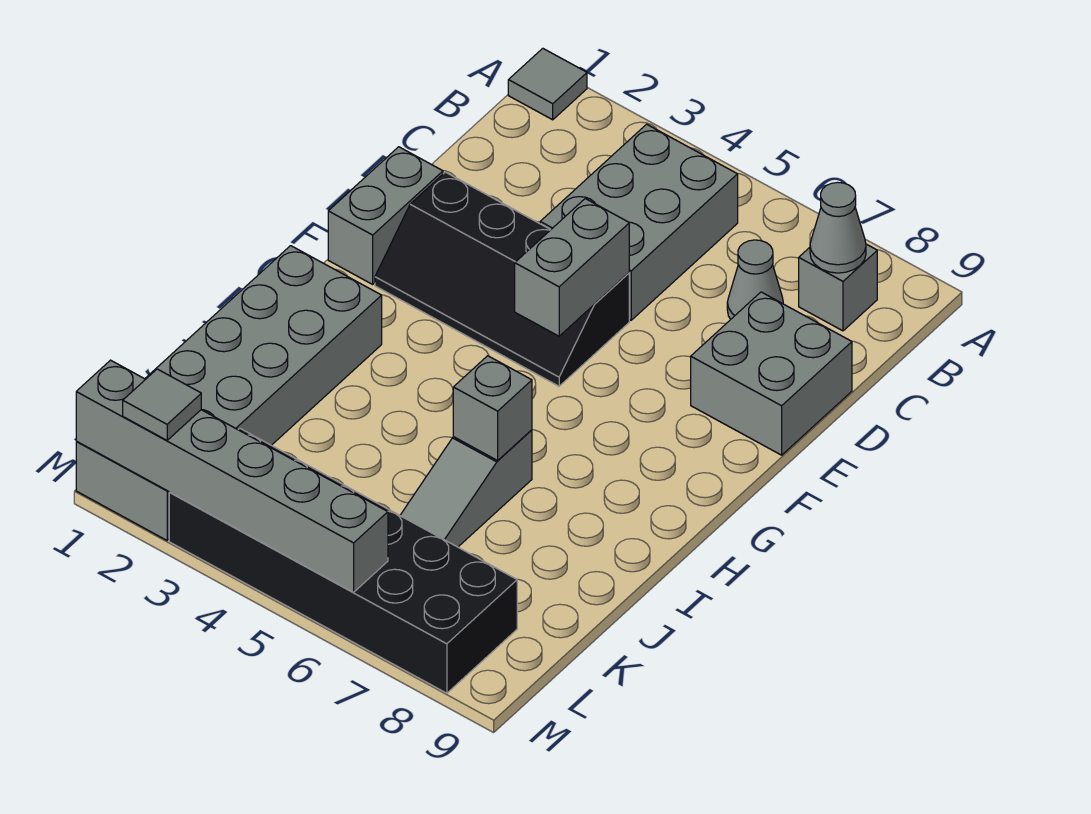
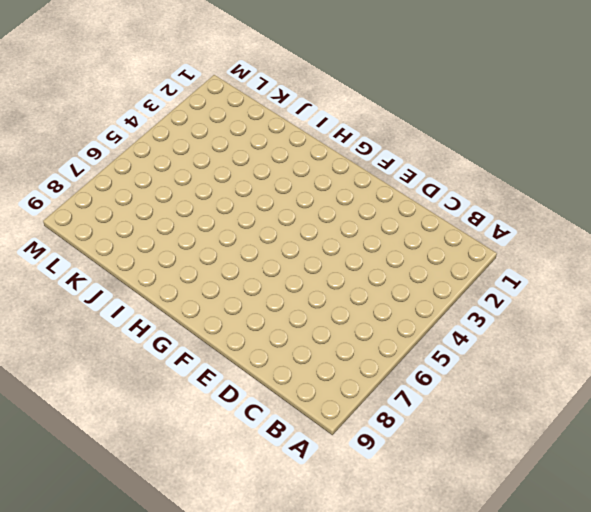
none -> grey tile A1 level 1
none -> grey brick B4:D5 level 1
none -> grey brick B8 level 1

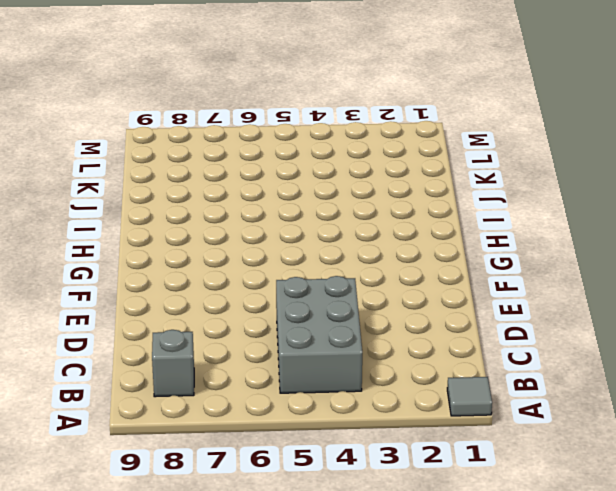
none -> grey cone C7 level 1
none -> grey brick D8:E9 level 1
none -> grey brick E1:F1 level 1

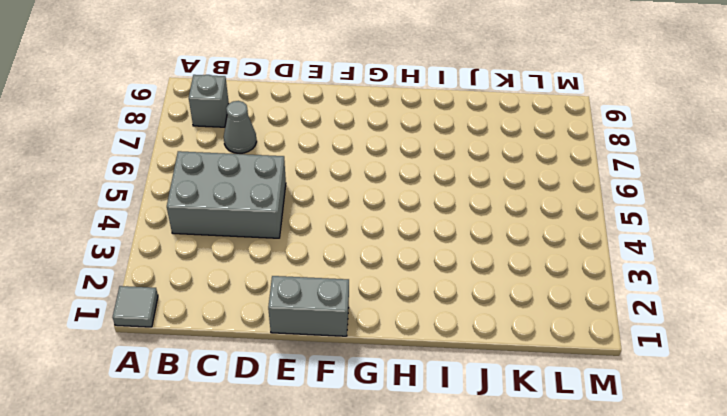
none -> grey brick D8:E9 level 1
none -> black slope E2:F5 level 1 top E
none -> grey brick H1:M2 level 1

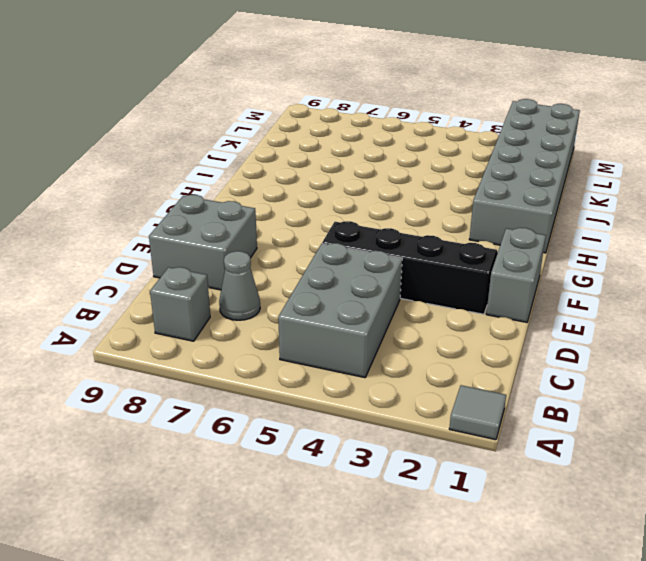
none -> grey slope I6:K6 level 1 top I
none -> black brick L3:M8 level 1
none -> grey cone B8 level 2

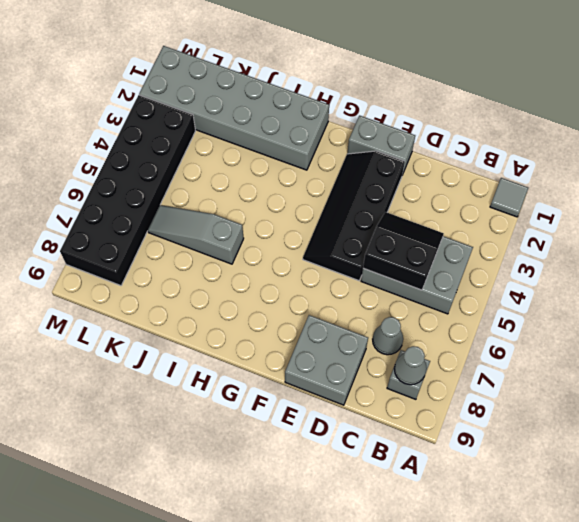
black slope C4:D5 level 2 top 5 -> none
none -> grey brick E5:F5 level 2
none -> grey brick I6 level 2
none -> grey brick M1:M6 level 2

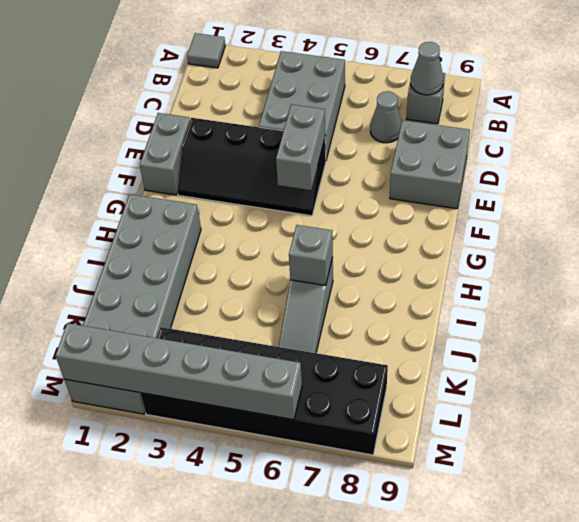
none -> grey tile M2 level 3

